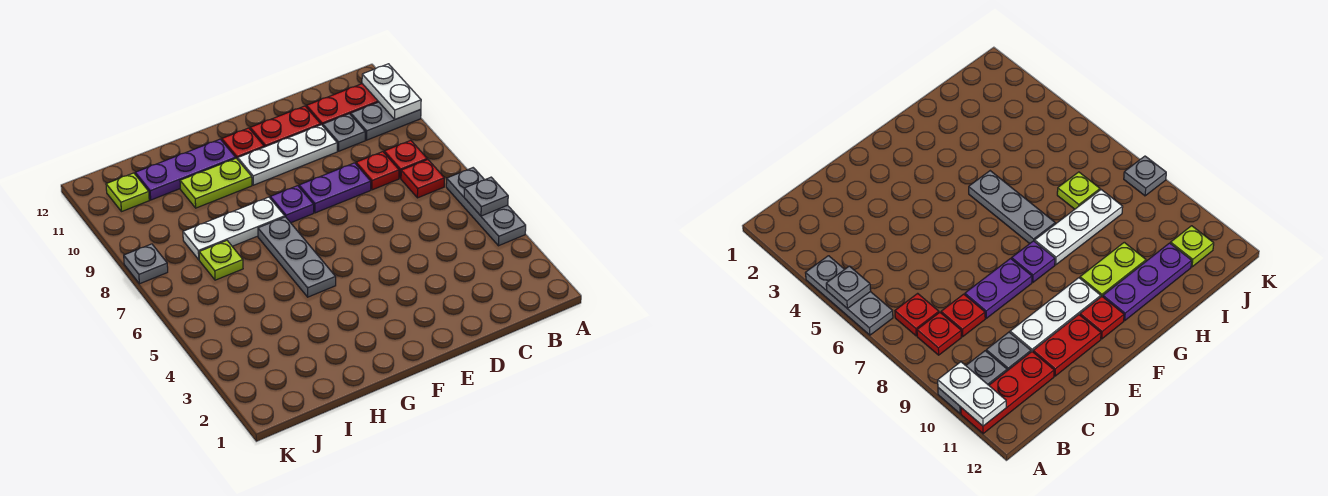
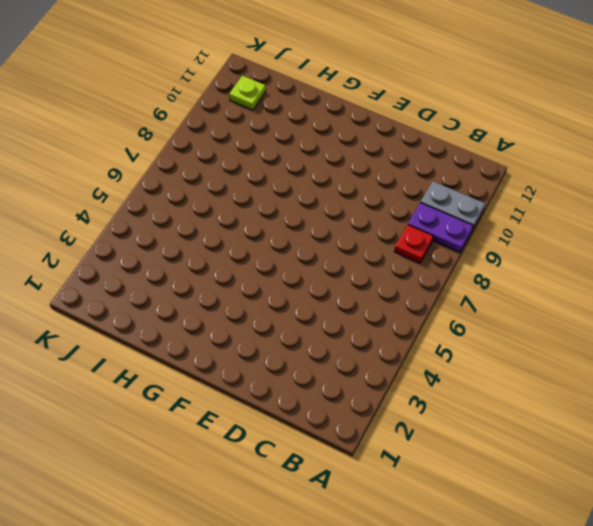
purple plate A9:B9 level 1 -> purple plate D8:E8 level 1
none -> grey plate A4:A6 level 1
none -> red plate A11:C11 level 1
none -> red plate B7 level 1

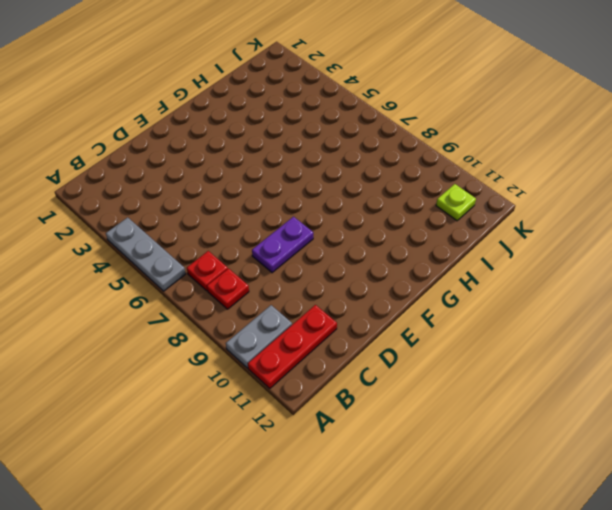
none -> red plate C8 level 1
none -> grey plate C10 level 1
none -> white plate D10:F10 level 1

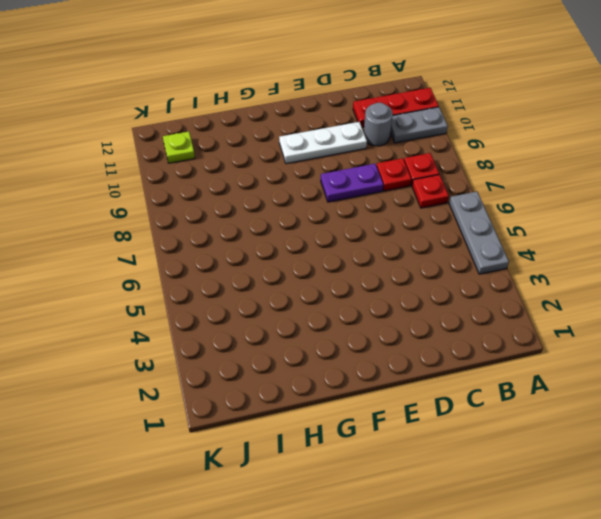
grey round brick C10 level 1 -> grey plate C10 level 1
none -> red plate D11:E11 level 1
none -> purple plate F8 level 1
none -> red plate F11 level 1

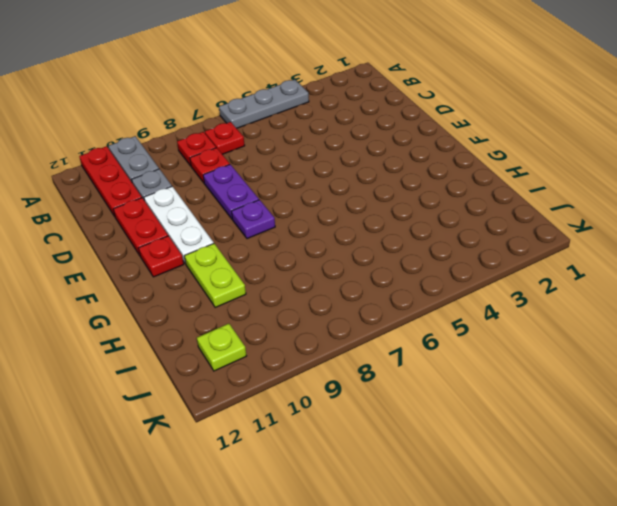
none -> grey plate G5:G7 level 1
none -> white plate G8:I8 level 1
none -> purple plate G11:I11 level 1

